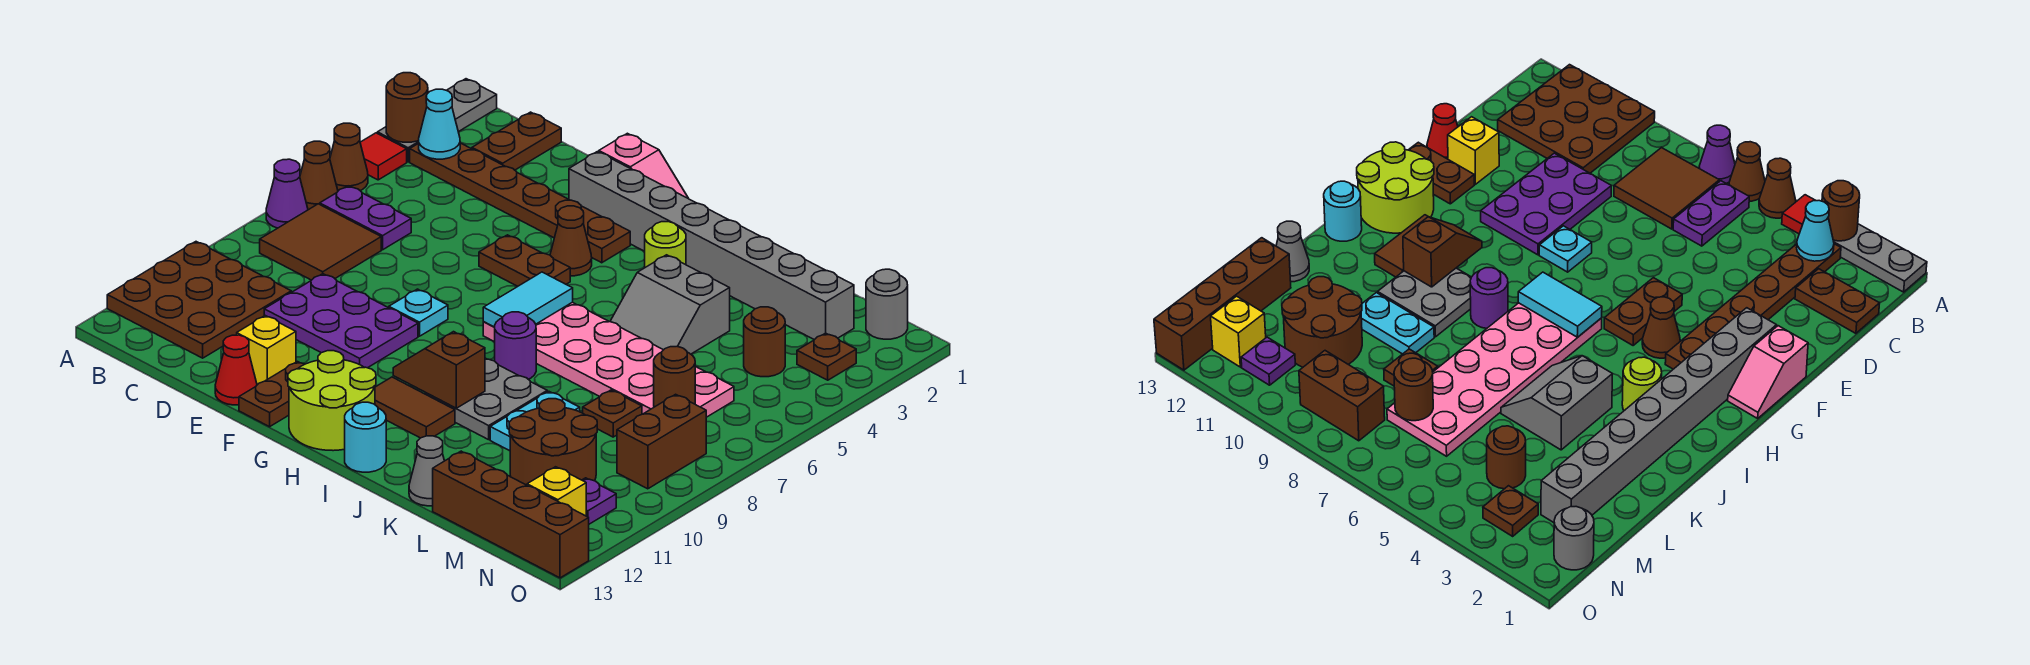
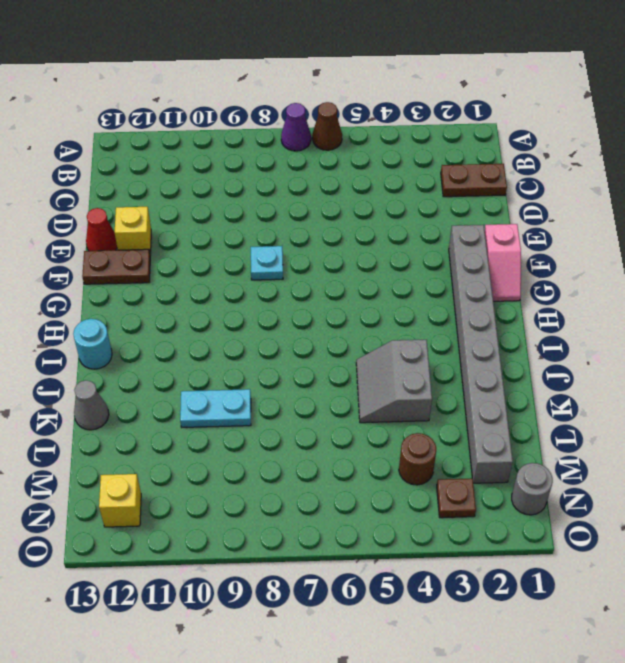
none -> grey plate A1:A3 level 1
none -> red tile A4 level 1
none -> brown cone A5 level 1
none -> brown plate A10:C12 level 1

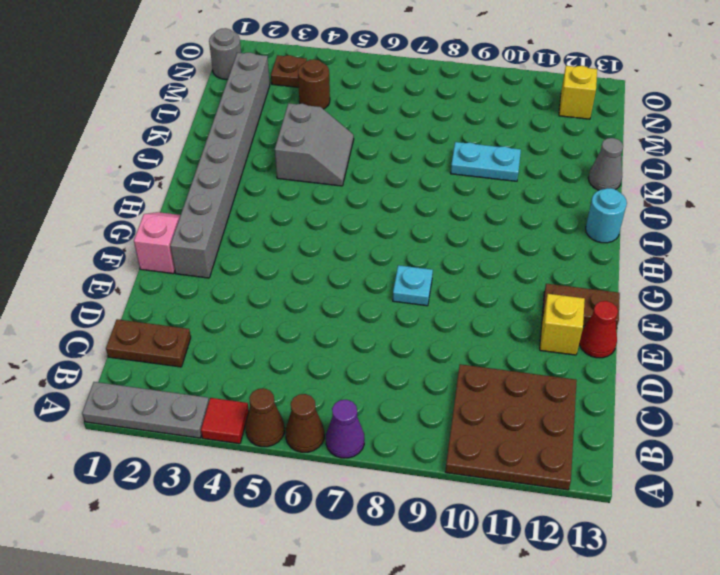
none -> brown plate B3:G3 level 1
none -> purple plate B6:C6 level 1
none -> brown tile B7:C8 level 1
none -> purple plate D9:F10 level 1

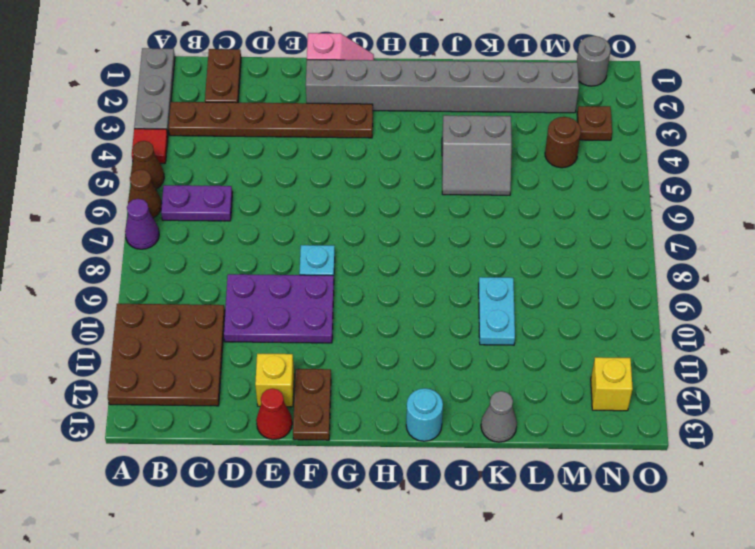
none -> brown tile B7:C8 level 1
none -> brown plate F5:G5 level 1
none -> brown cone G4 level 1
none -> lime round brick G12:H13 level 1

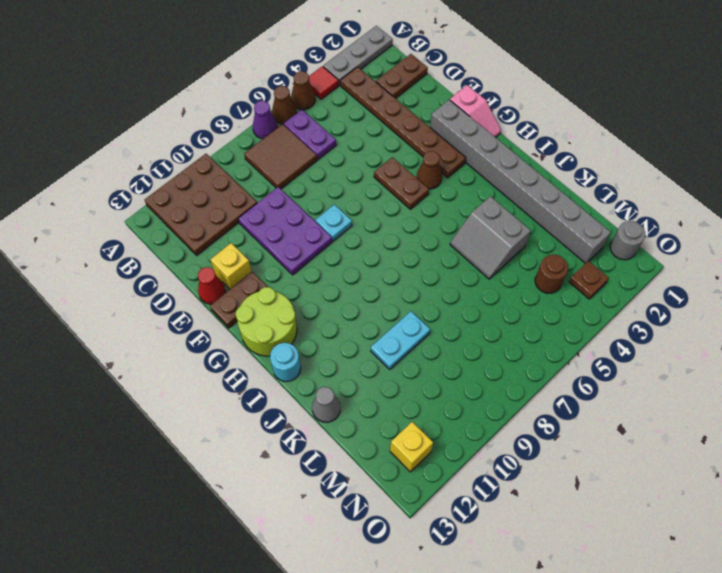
none -> pink plate H6:M7 level 1
none -> brown tile H11:I11 level 1
none -> lime round brick I3 level 1
none -> purple round brick I8 level 1

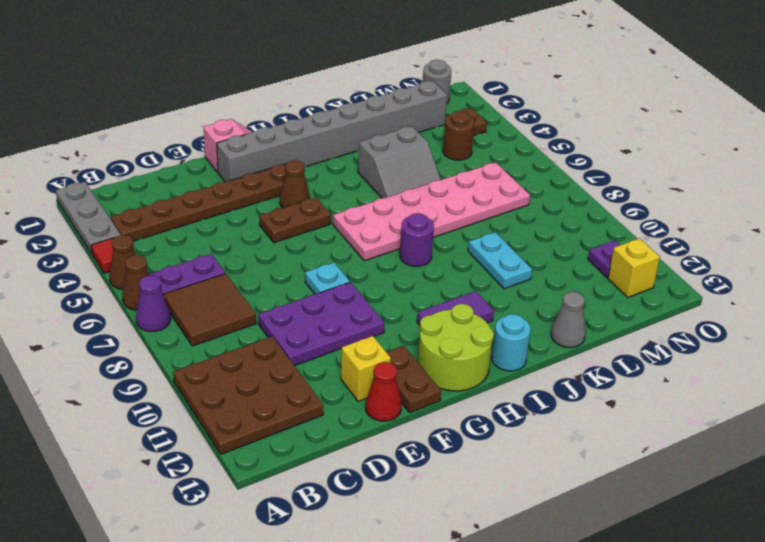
purple tile H11:I11 level 1 -> brown tile H11:I11 level 1
none -> brown plate C1:C2 level 1
none -> lime round brick I3 level 1
none -> grey plate I9:J10 level 1
none -> brown plate L8 level 1

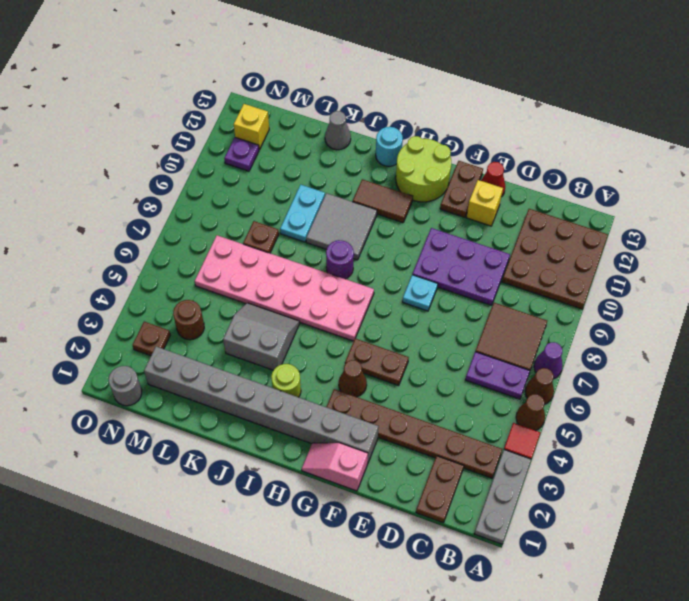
grey tile I9:J10 level 1 -> grey plate I9:J10 level 1
none -> brown round brick L10:M11 level 1
none -> brown brick L13:O13 level 1
none -> brown brick N8:N9 level 1
none -> brown round brick A3 level 2

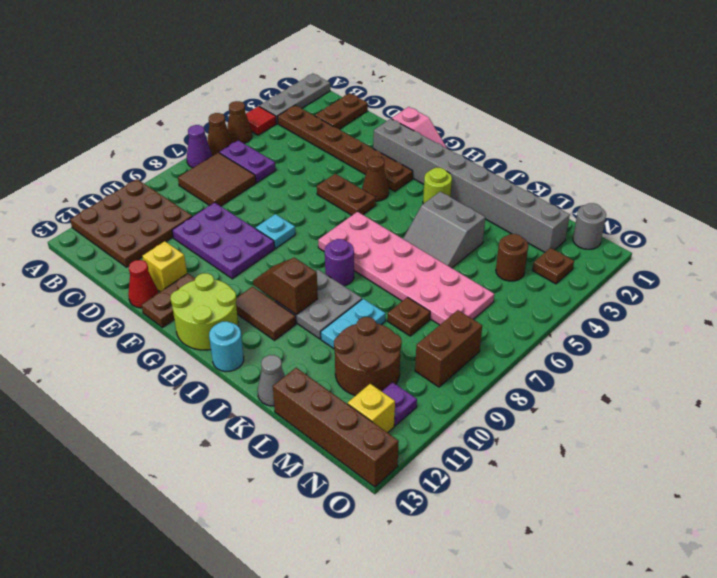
none -> brown round brick A3 level 2
none -> cyan cone B3 level 2
none -> cyan tile H6:H7 level 2
none -> brown round brick M7 level 2

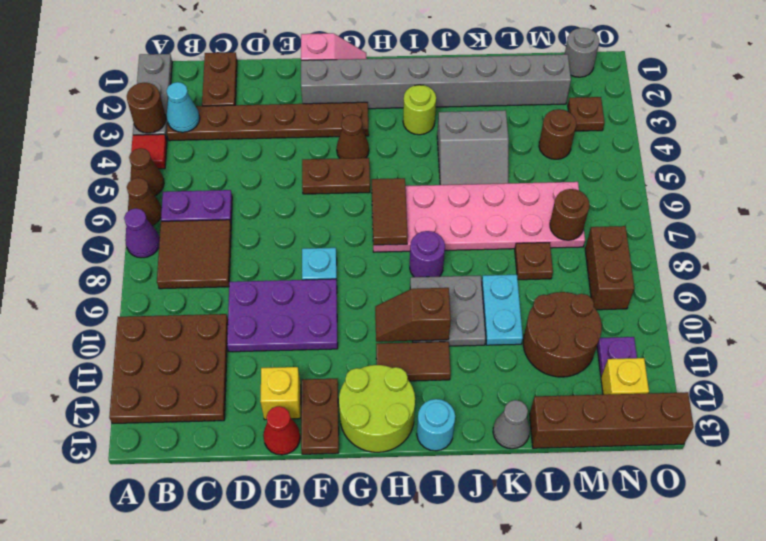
brown tile H6:H7 level 2 -> cyan tile H6:H7 level 2

